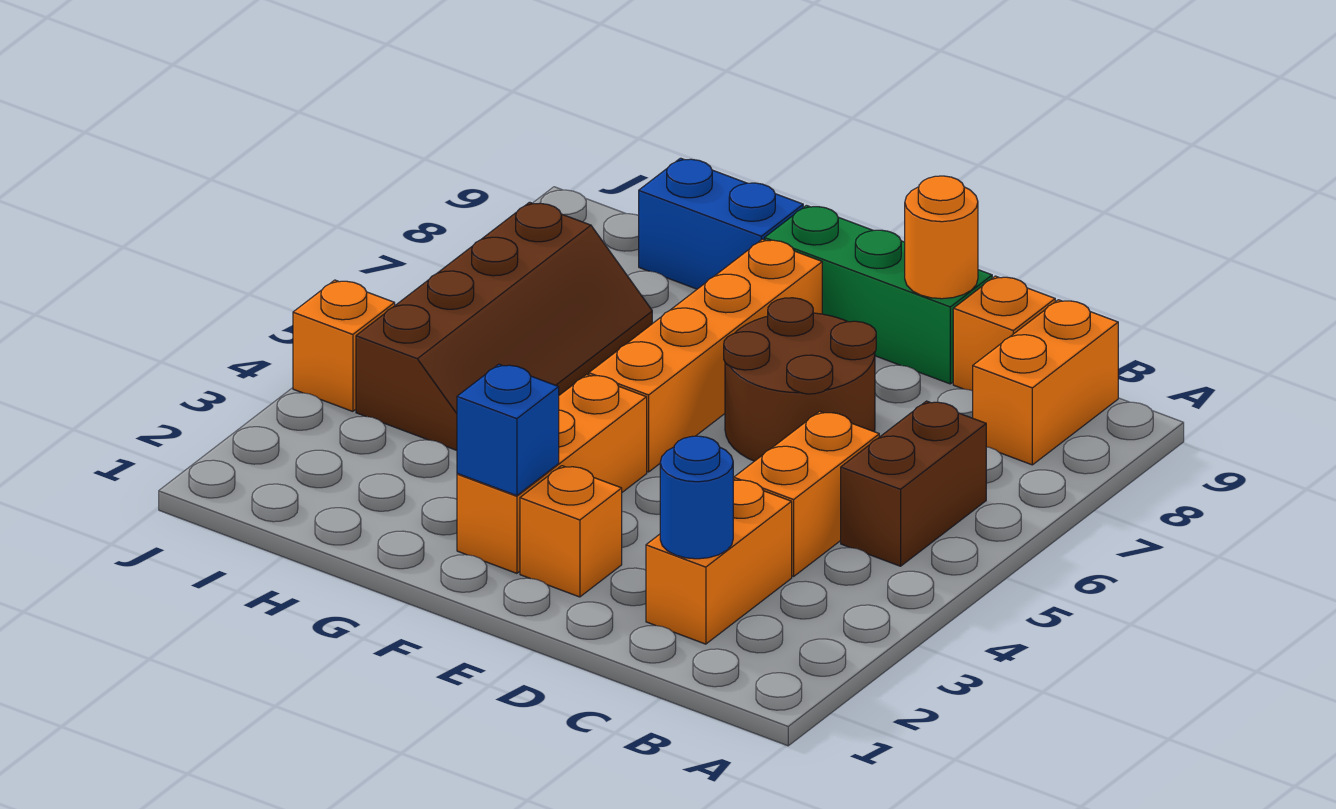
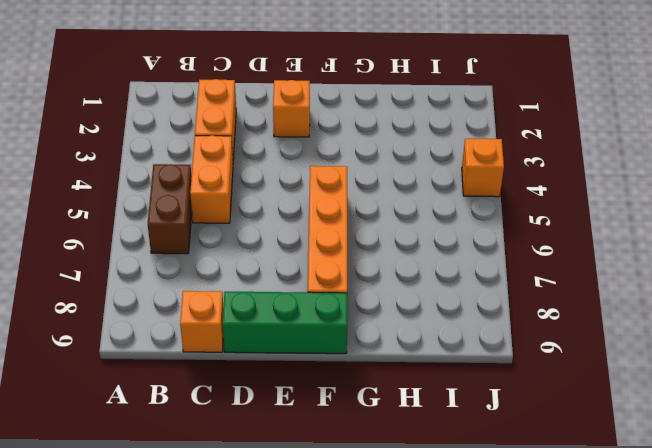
none -> orange brick B8:B9 level 1
none -> brown round brick D6:E7 level 1
none -> orange brick F2:F4 level 1

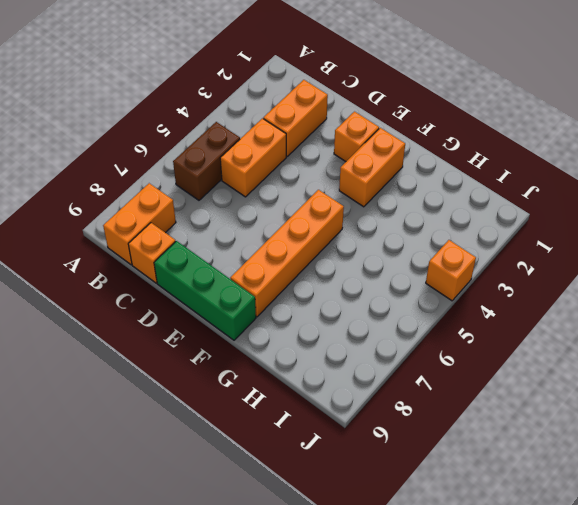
orange brick F2:F3 level 1 -> orange brick F2:F4 level 1
none -> brown round brick D6:E7 level 1
none -> blue brick G9:H9 level 1
none -> brown slope H4:I7 level 1 top I

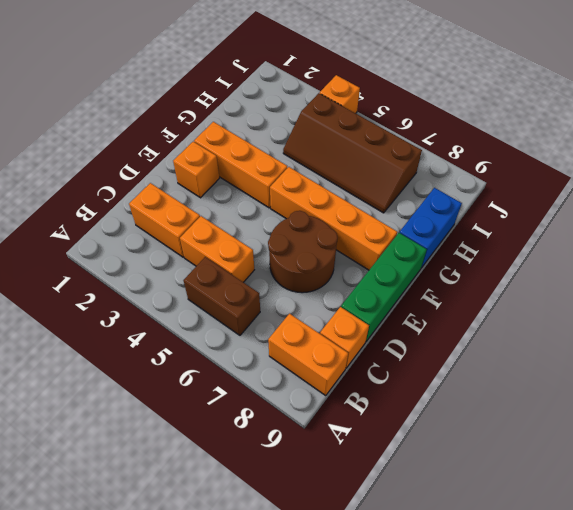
none -> blue round brick C2 level 2
none -> orange round brick D9 level 2
none -> blue brick F2 level 2

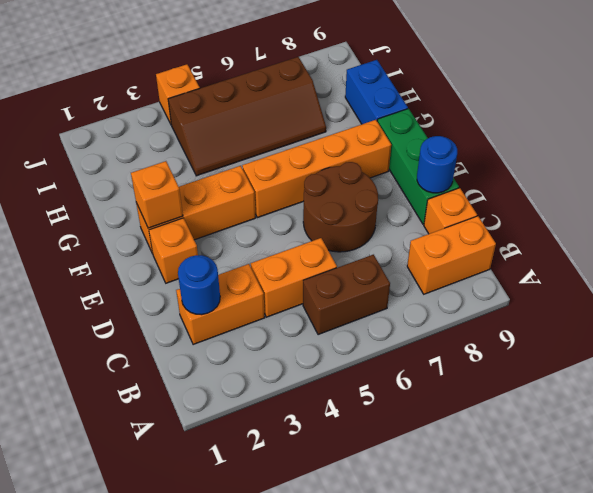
blue round brick D9 level 2 -> orange round brick D9 level 2
orange brick F2 level 2 -> blue brick F2 level 2

